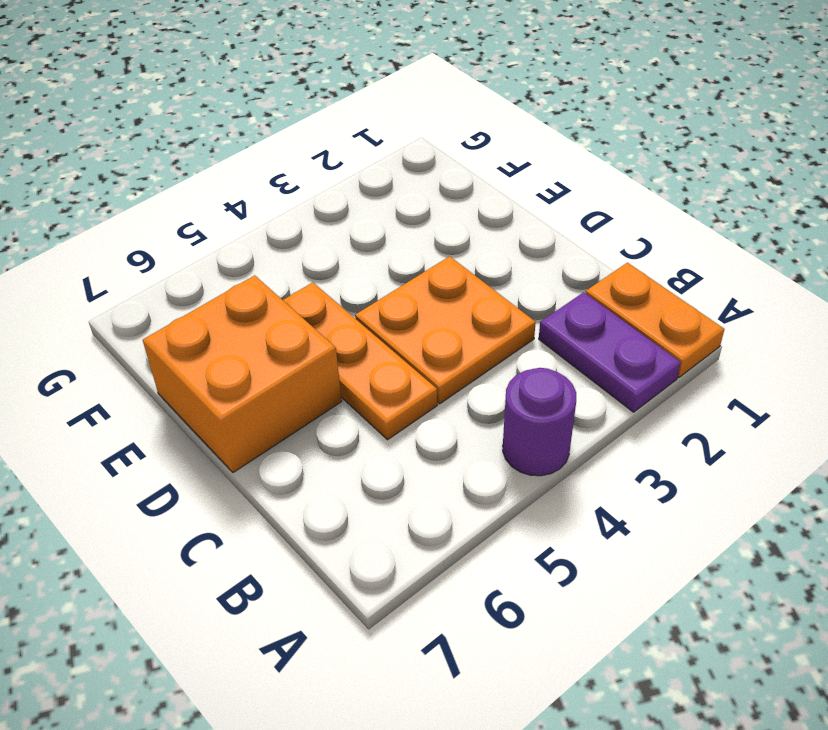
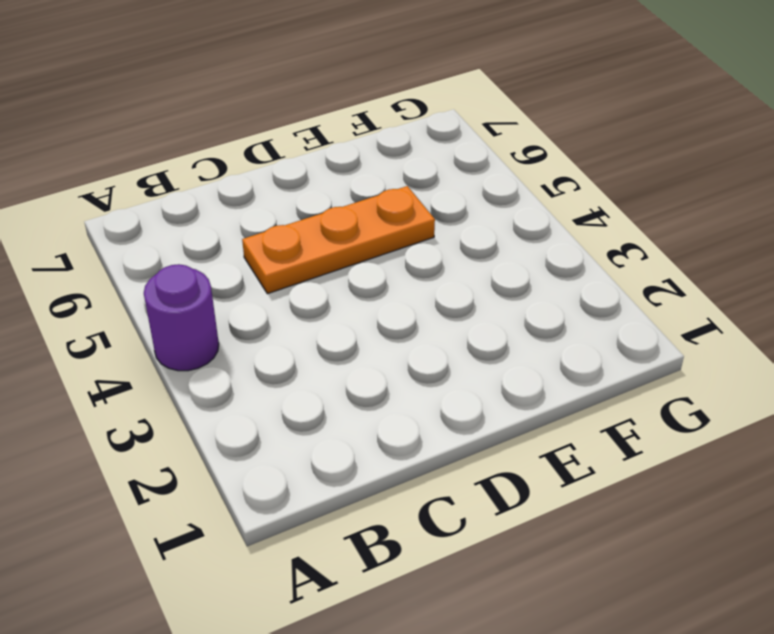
none -> orange plate A1:B1 level 1
none -> purple plate A2:B2 level 1

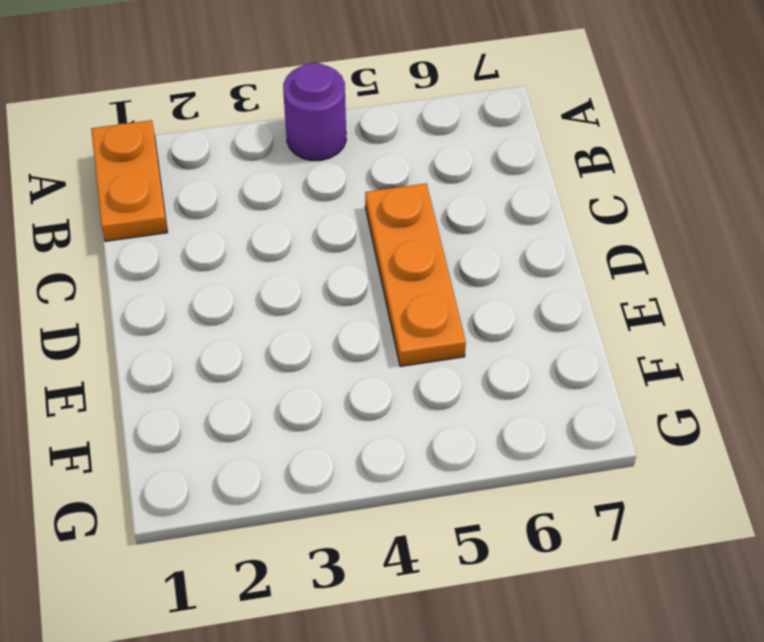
none -> purple plate A2:B2 level 1
none -> orange plate C3:D4 level 1

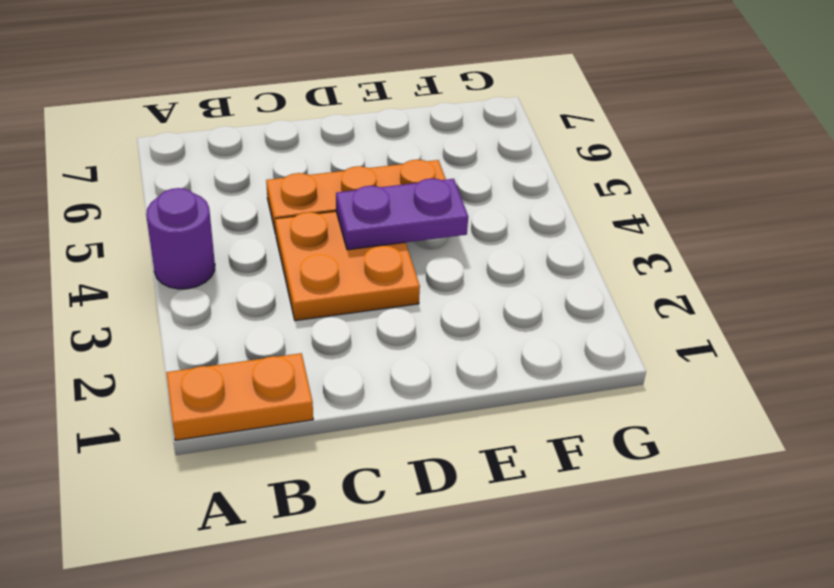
purple plate D4:E4 level 2 -> purple plate A2:B2 level 1
none -> orange brick D6:E7 level 1

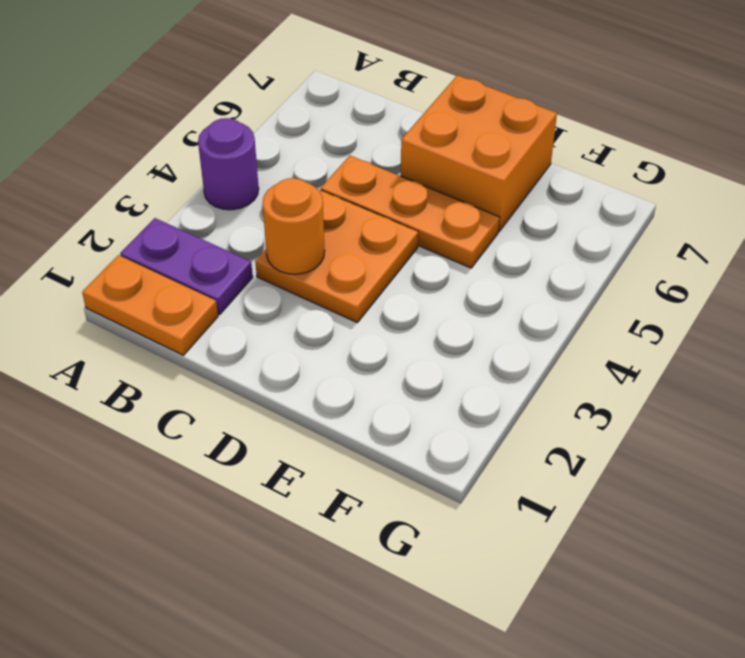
orange round brick C3 level 2 -> none

